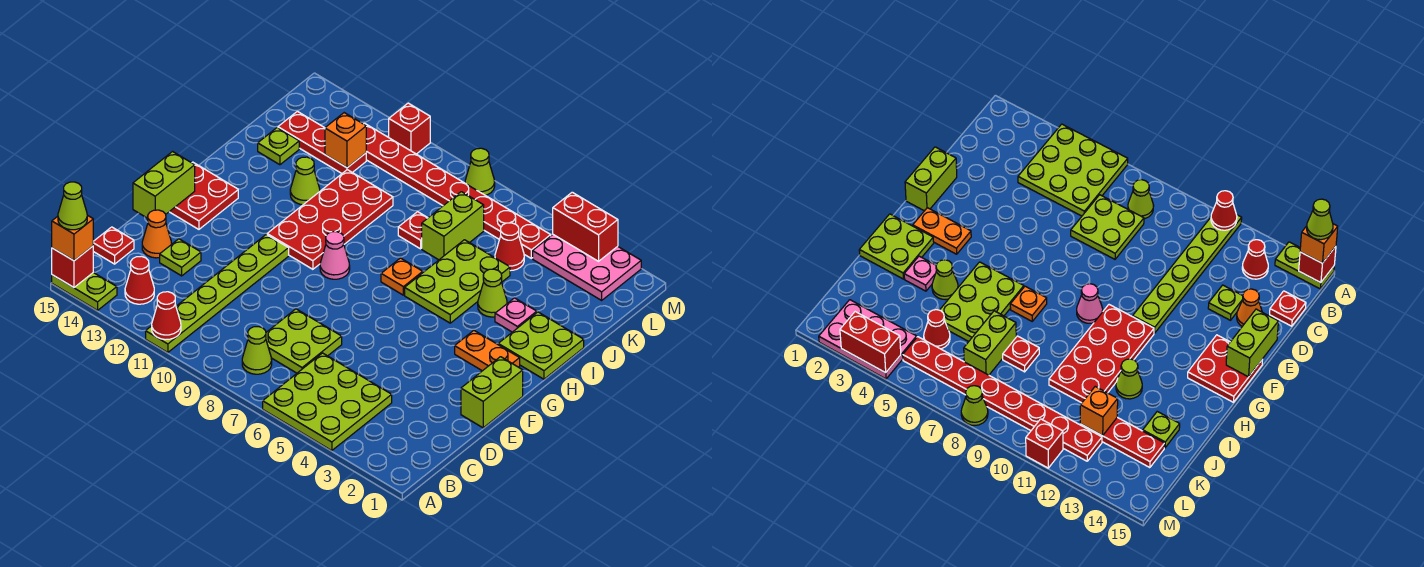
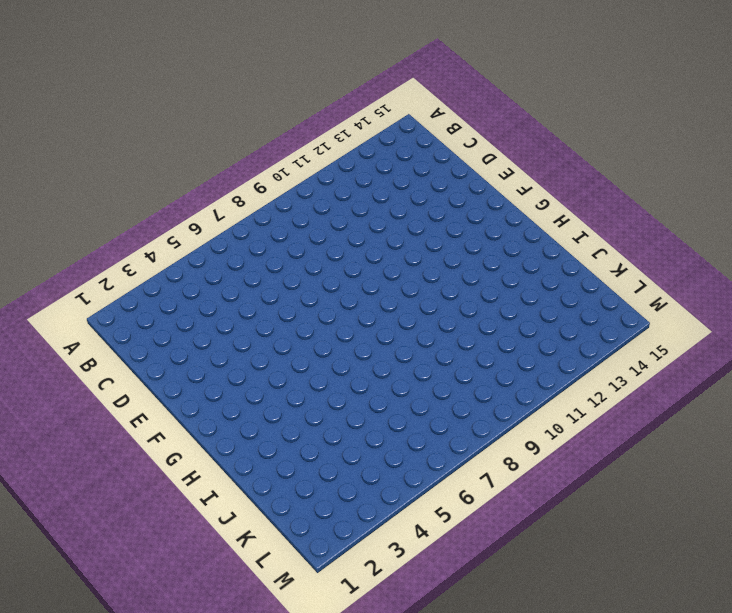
none -> lime plate A4:C6 level 1
none -> lime plate A11:F11 level 1
none -> lime plate A14:A15 level 1
none -> lime cone B8 level 1

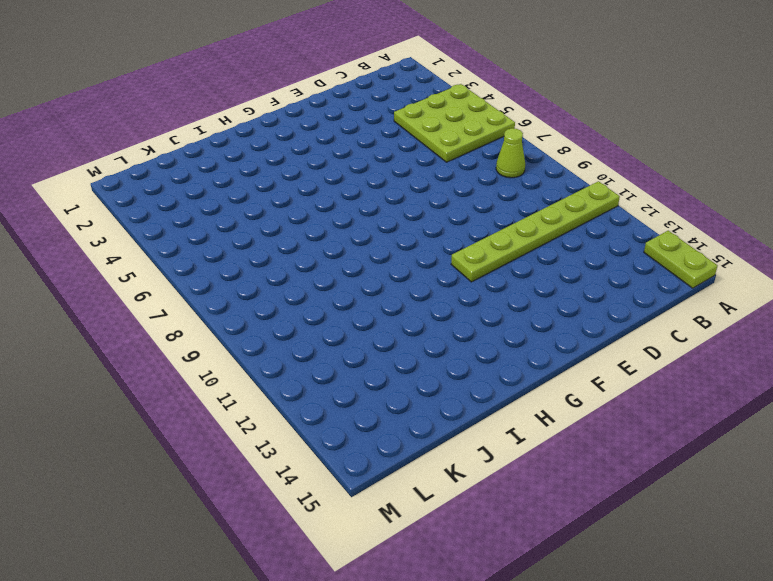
none -> red cone B13 level 1
none -> lime plate C7:D8 level 1
none -> red plate C15 level 1
none -> lime plate D13 level 1

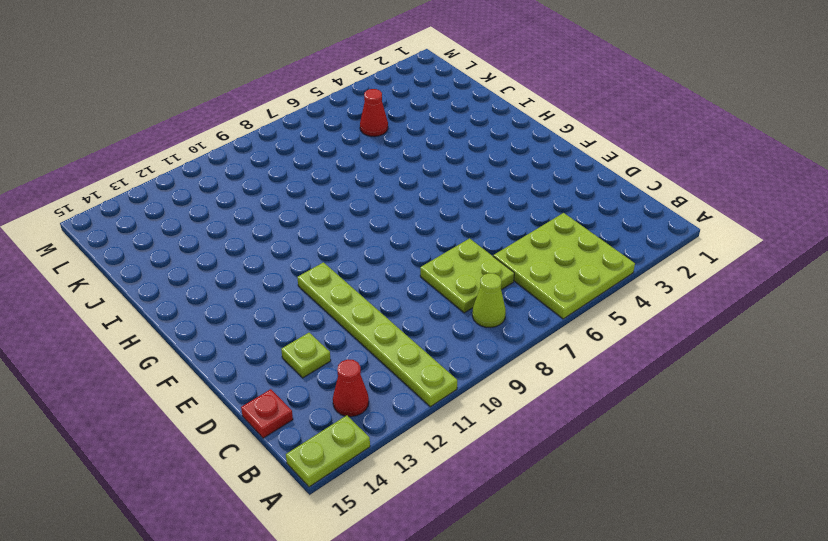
none -> orange cone D14 level 1
none -> lime brick E1:F1 level 1
none -> red plate F14:G15 level 1
none -> orange plate G2:G3 level 1

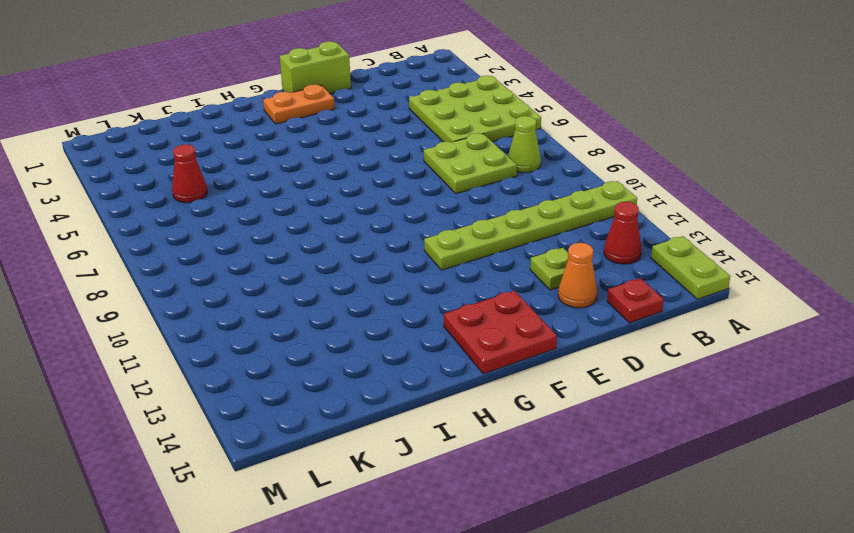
orange plate F2:G2 level 1 -> orange plate G2:G3 level 1
none -> pink cone G9 level 1
none -> red plate G10:J11 level 1
none -> lime plate H1:I2 level 1
none -> lime plate H5:J6 level 1

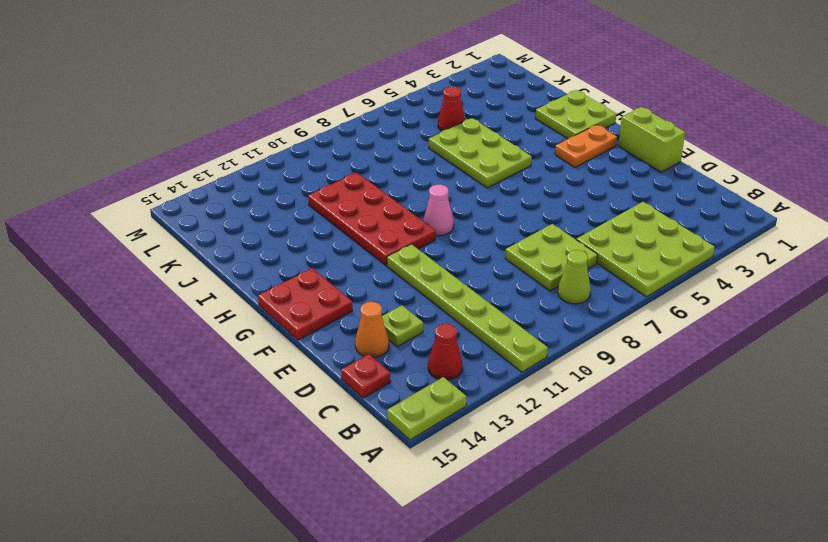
none -> orange plate H7 level 1
none -> pink plate I3 level 1
none -> lime cone I4 level 1
none -> lime cone I12 level 1

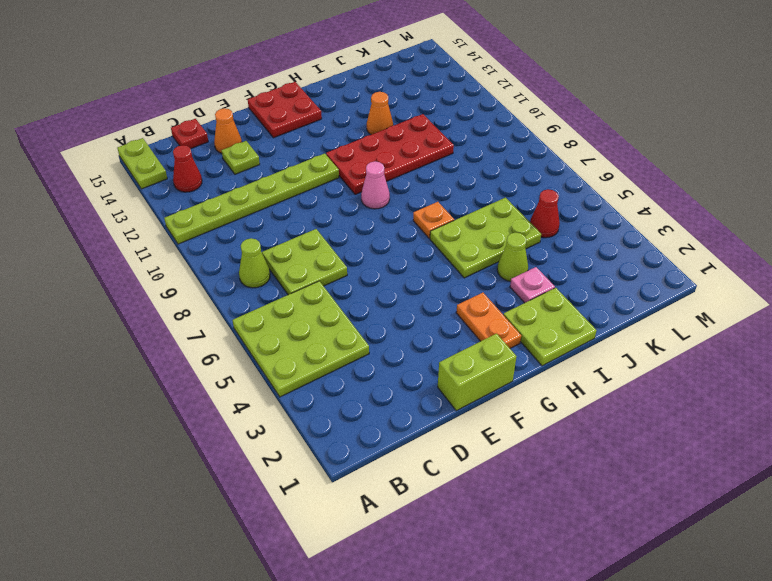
orange cone I12 level 1 -> lime cone I12 level 1
none -> lime brick J7:K7 level 1
none -> red plate J8 level 1
none -> lime plate J14 level 1
none -> red plate K12:K14 level 1

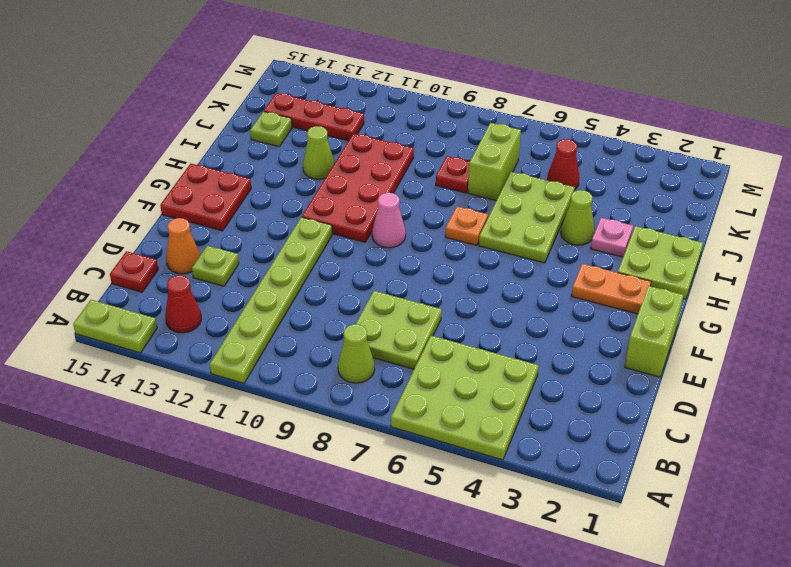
none -> pink plate L2:M4 level 1
none -> red plate L5:L12 level 1
none -> lime cone M8 level 1
none -> red brick M11 level 1

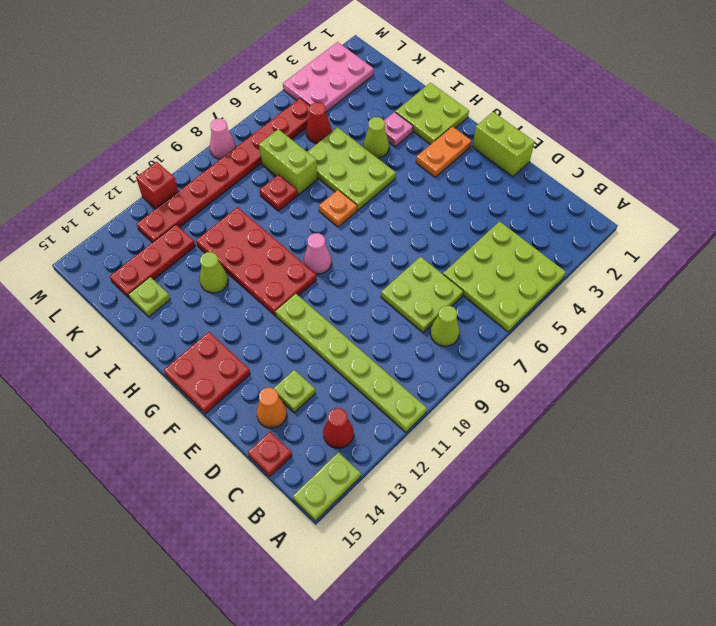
pink cone M8 level 1 -> lime cone M8 level 1
none -> red cone A11 level 2
none -> red brick A15 level 2
none -> lime brick E15:F15 level 2
none -> orange brick K12 level 2

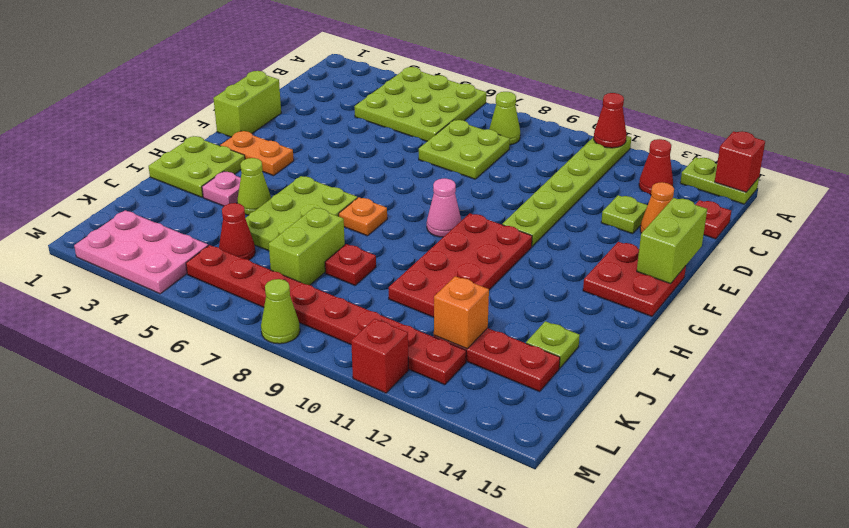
none -> lime cone I12 level 1
none -> red brick M3:M4 level 2
none -> orange brick A15 level 3
none -> lime cone A15 level 4

